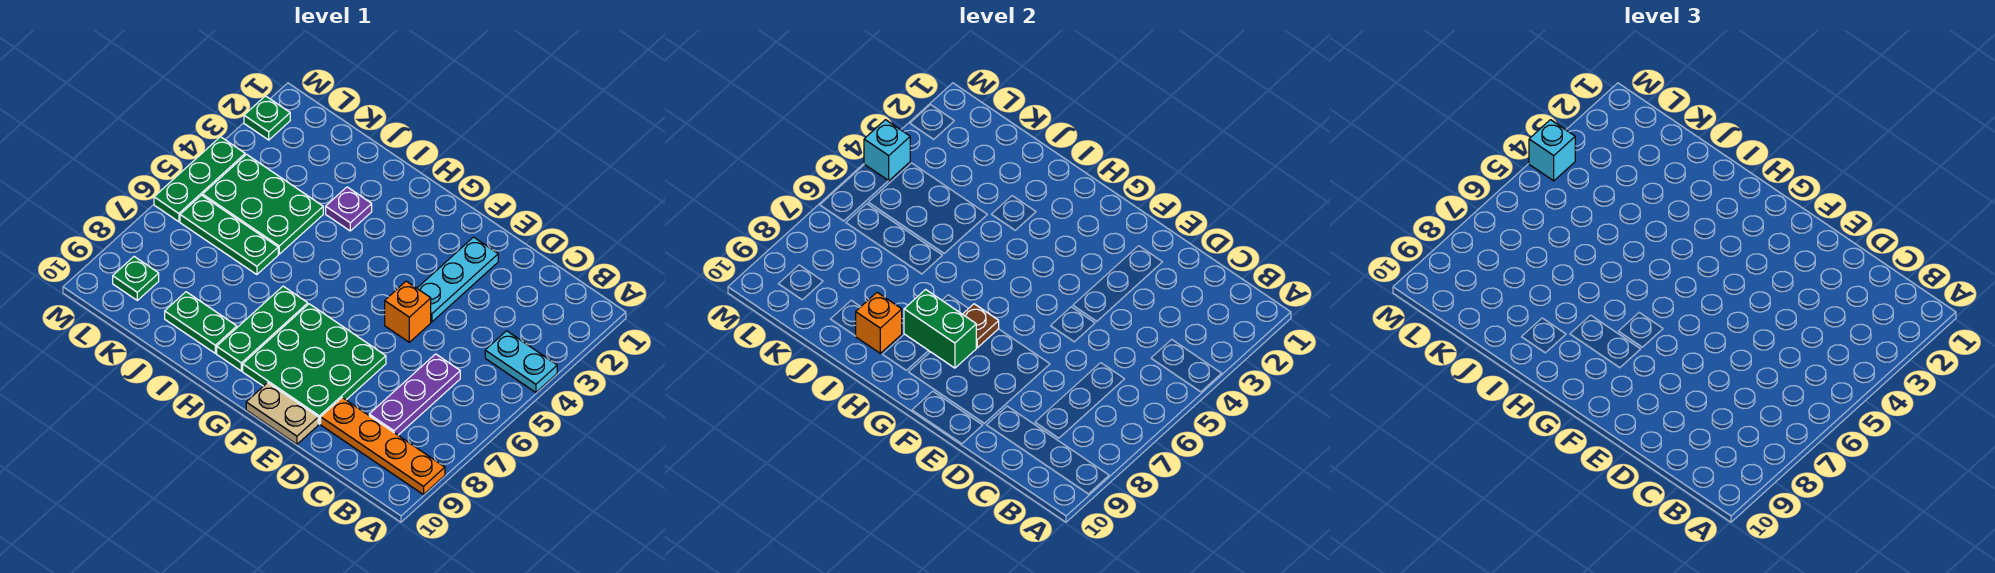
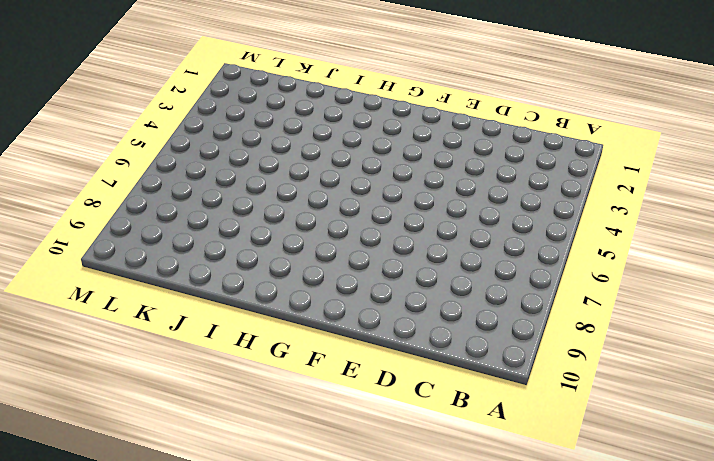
none -> cyan plate A4:B4 level 1
none -> orange plate A9:D9 level 1
none -> purple plate C6:C8 level 1

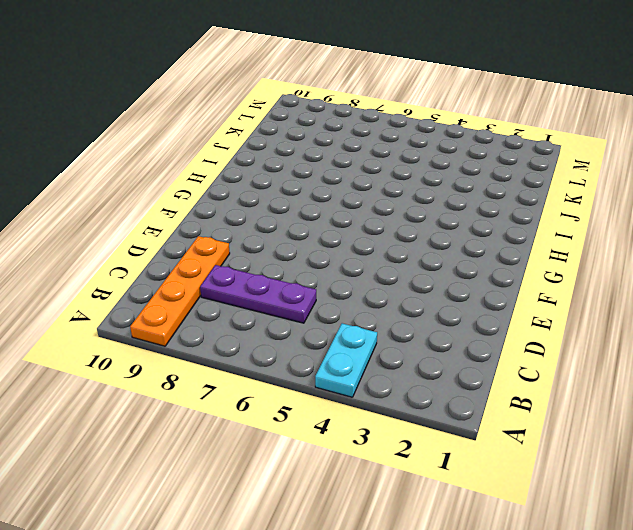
none -> cyan plate E2:E4 level 1
none -> orange brick E5 level 1
none -> green plate E7:G9 level 1

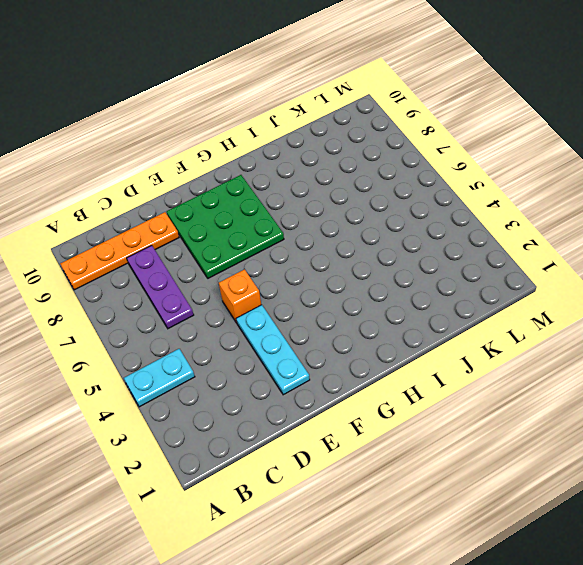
none -> tan plate E10:F10 level 1
none -> green plate H7:H9 level 1
none -> purple plate I3 level 1

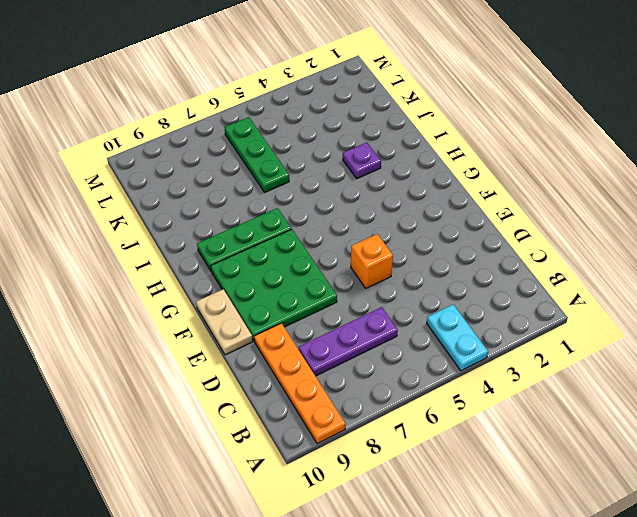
none -> cyan plate E2:E4 level 1
none -> green plate I9:J9 level 1
none -> green plate J4:L5 level 1

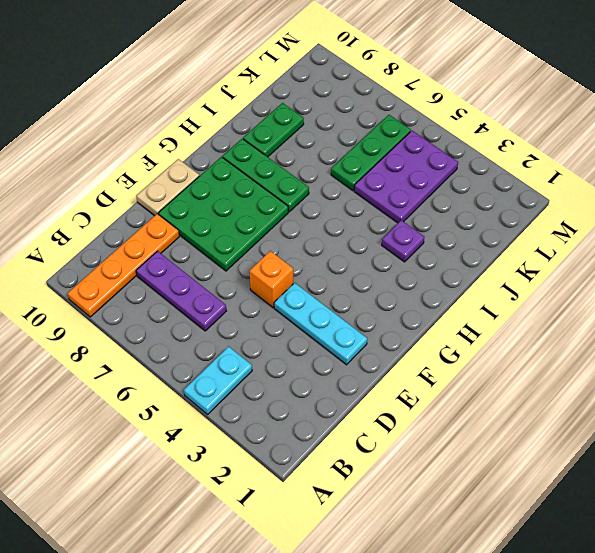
purple plate J4:L5 level 1 -> green plate J4:L5 level 1
none -> green plate L9 level 1
none -> green plate M2 level 1
none -> green plate M4:M6 level 1

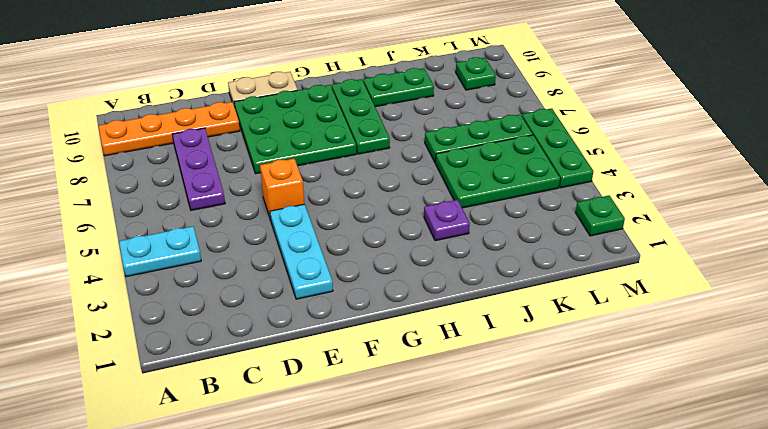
none -> brown plate G7 level 2
none -> green brick G8:H8 level 2
none -> orange brick I9 level 2

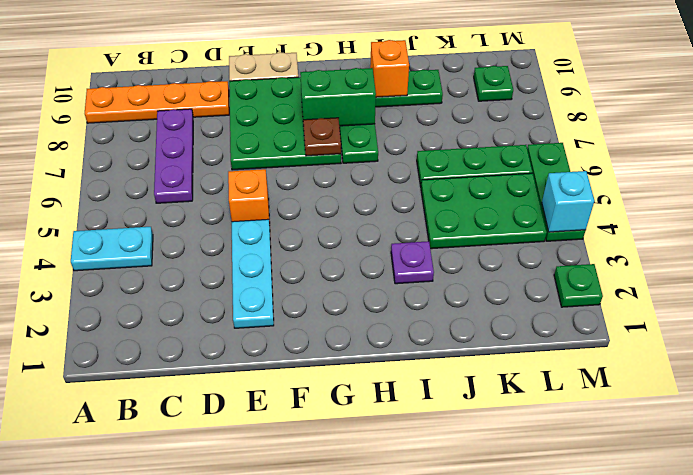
none -> cyan brick M4 level 3

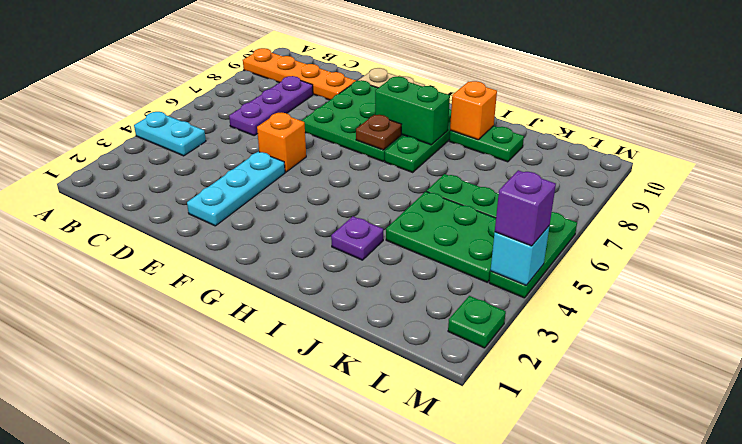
purple brick M4 level 3 -> cyan brick M4 level 3
none -> green plate L9 level 1

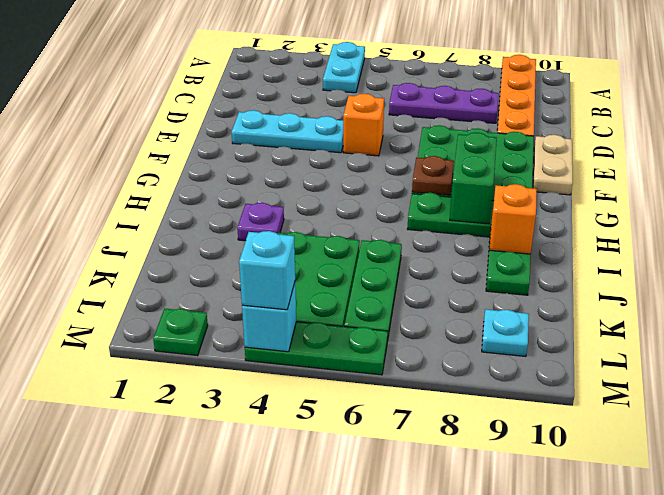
cyan plate L9 level 1 -> green plate L9 level 1

